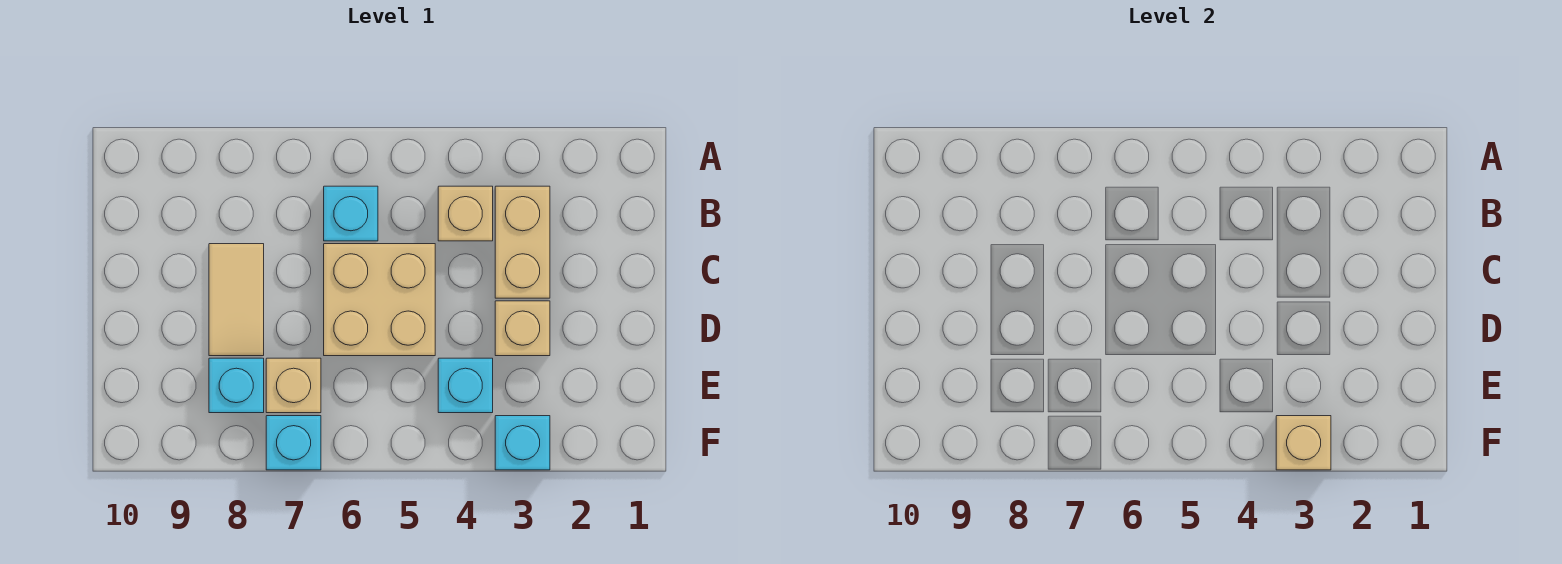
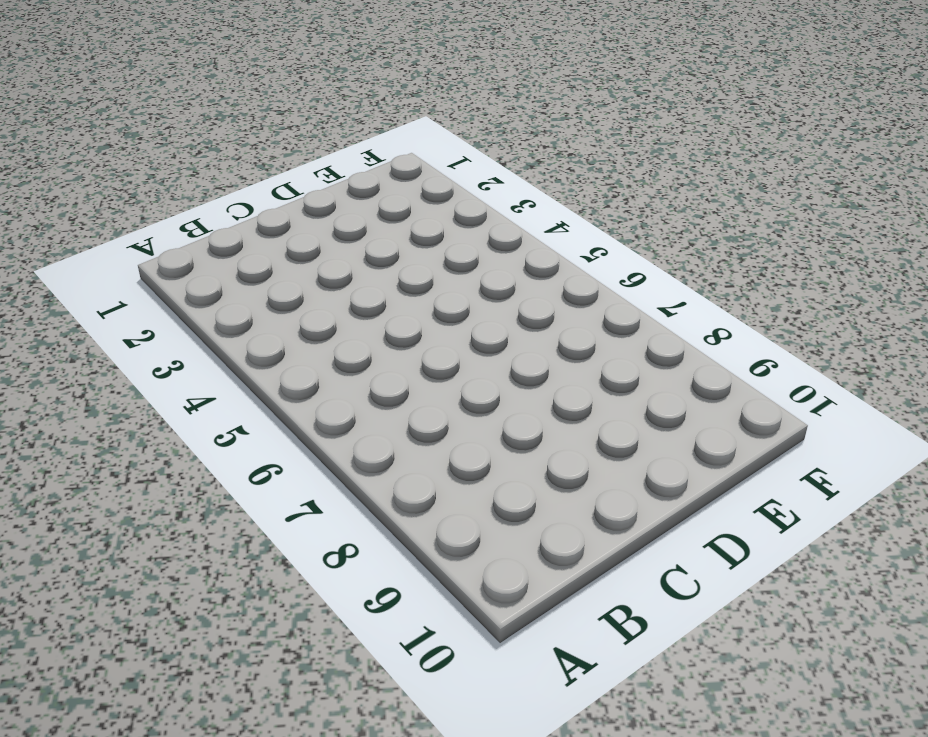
none -> tan brick B3:C3 level 1
none -> tan brick B4 level 1
none -> cyan brick B6 level 1

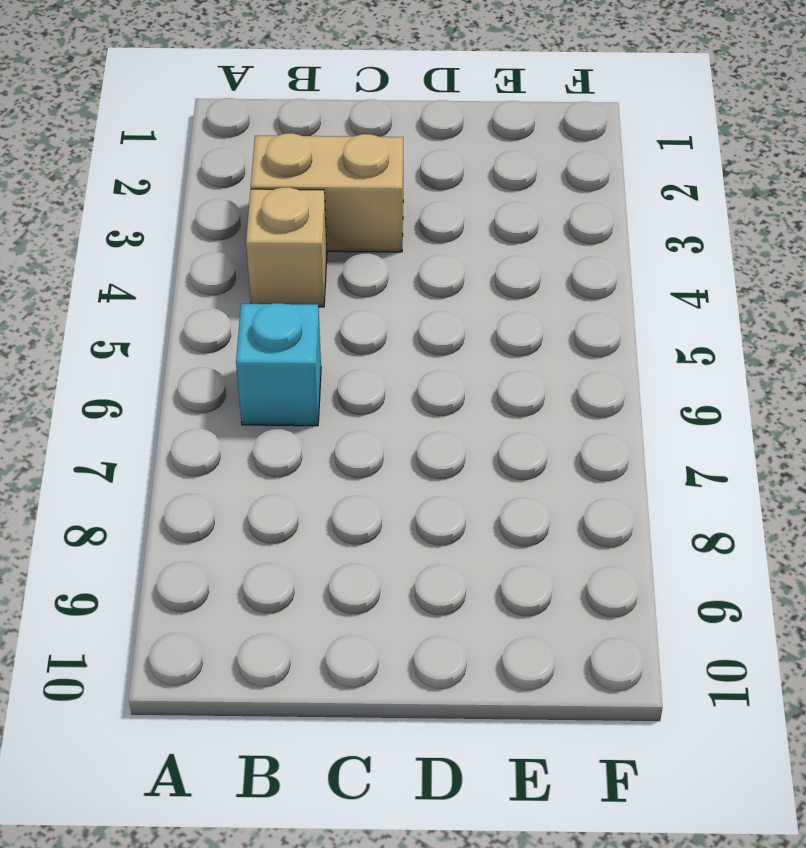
none -> tan brick C5:D6 level 1
none -> tan tile C8:D8 level 1
none -> tan brick D3 level 1

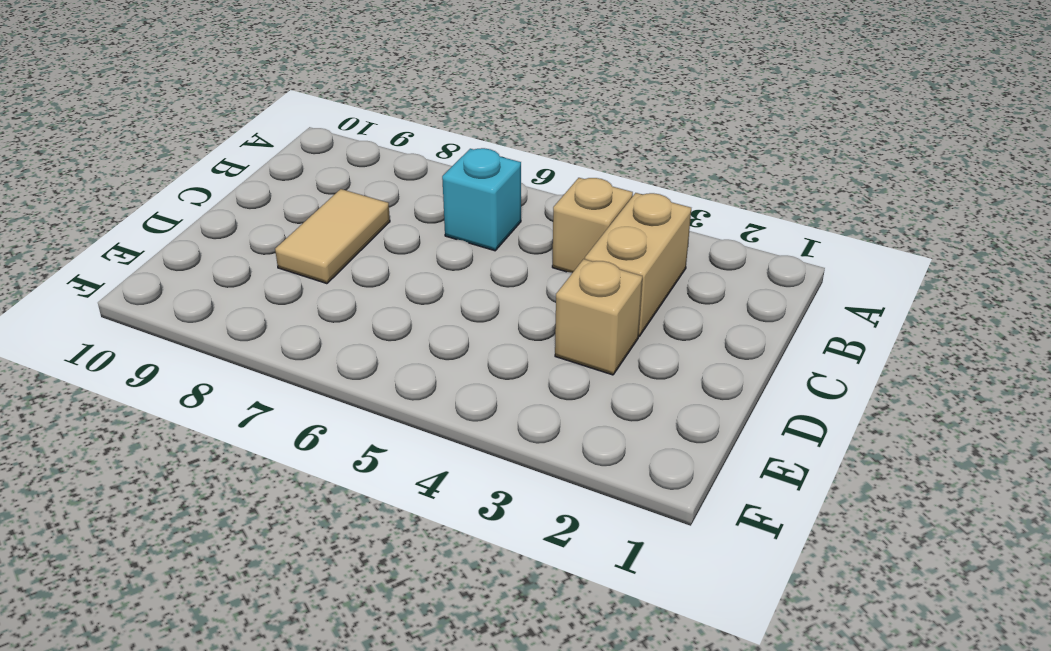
none -> tan brick C5:D6 level 1
none -> cyan brick E4 level 1
none -> tan brick E7 level 1

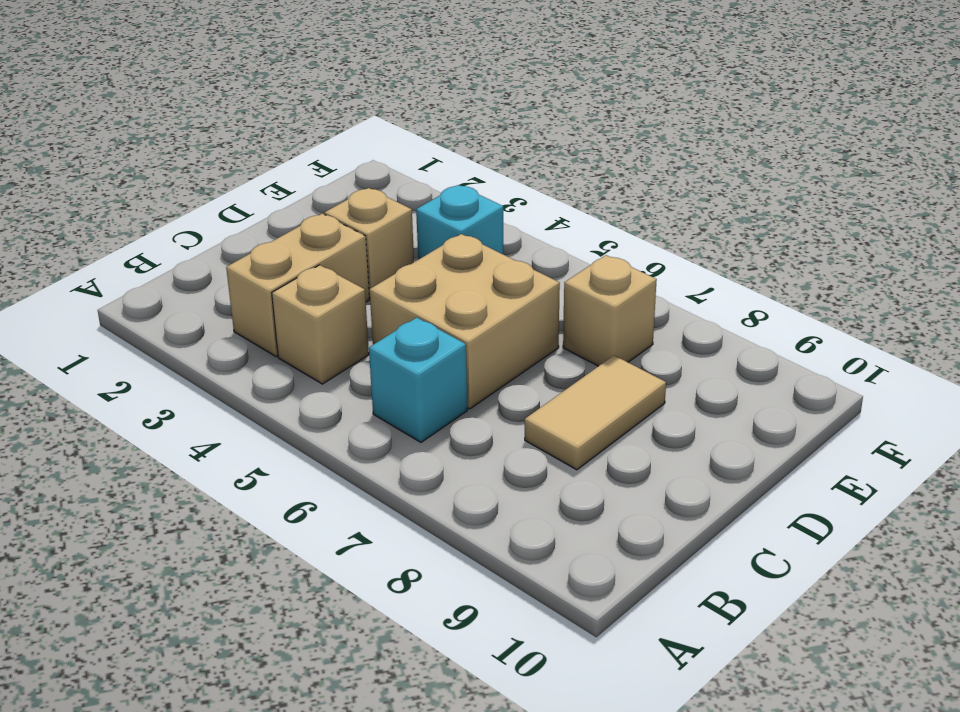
none -> cyan brick E8 level 1
none -> cyan brick F3 level 1
none -> cyan brick F7 level 1

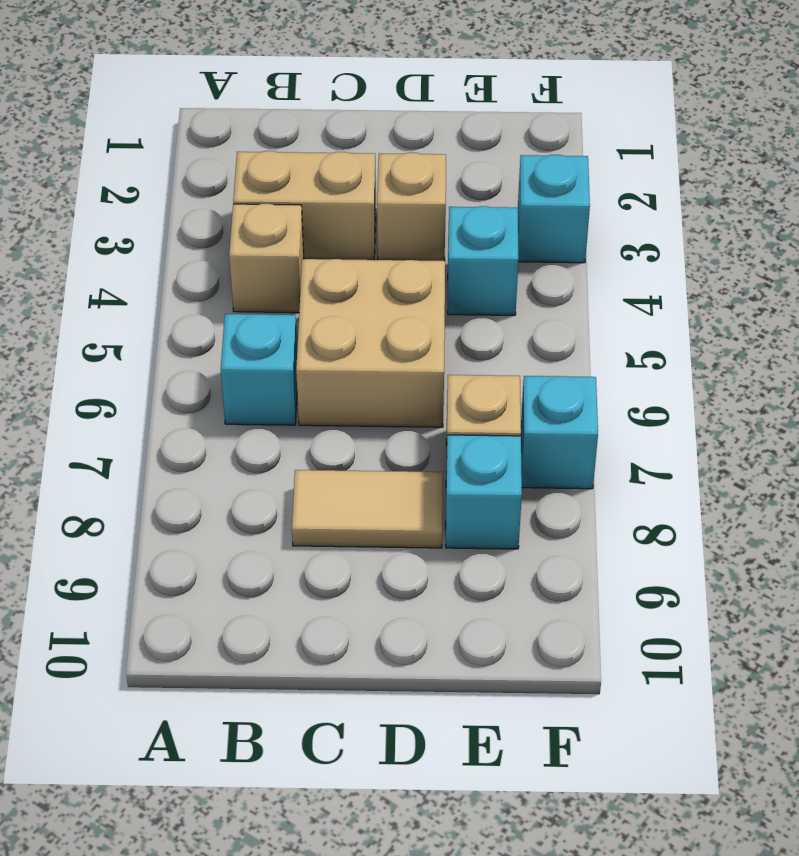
none -> tan brick F3 level 2

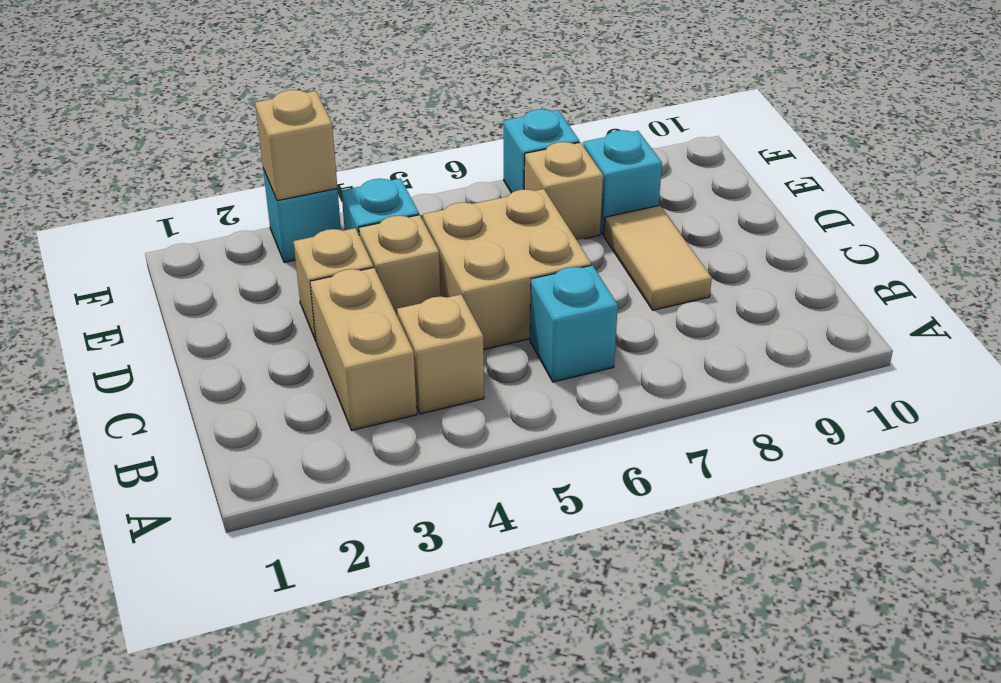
tan brick D4 level 1 -> none

